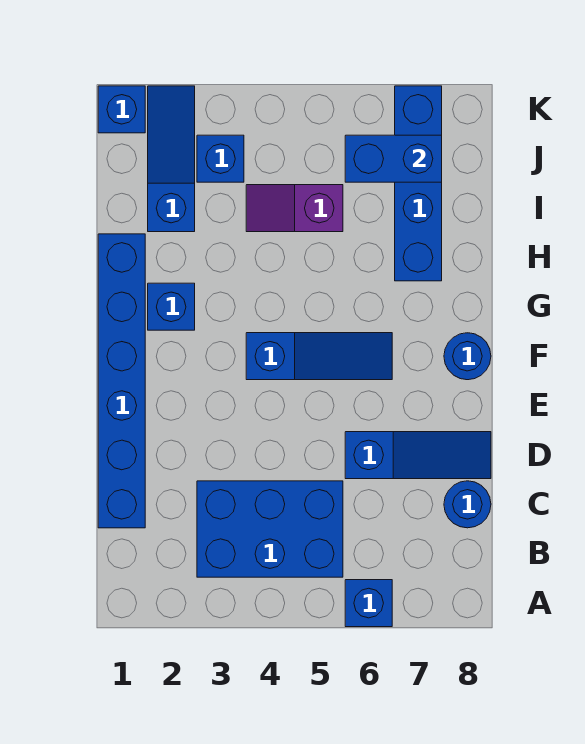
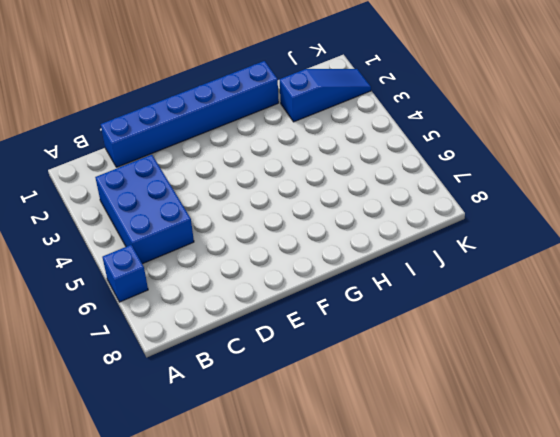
none -> blue round brick C8 level 1
none -> blue slope D6:D8 level 1 top 6
none -> blue slope F4:F6 level 1 top 4

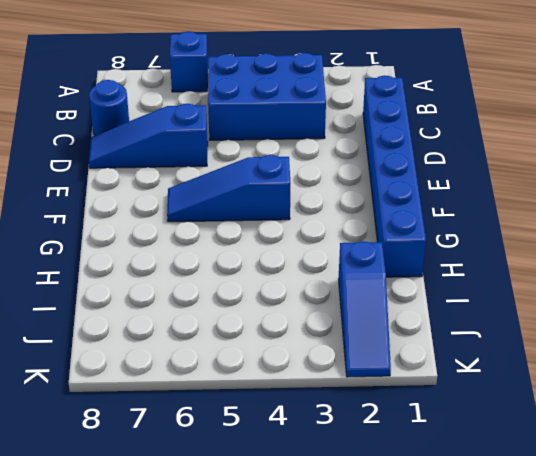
none -> blue round brick F8 level 1
none -> blue brick G2 level 1
none -> blue brick H7:K7 level 1

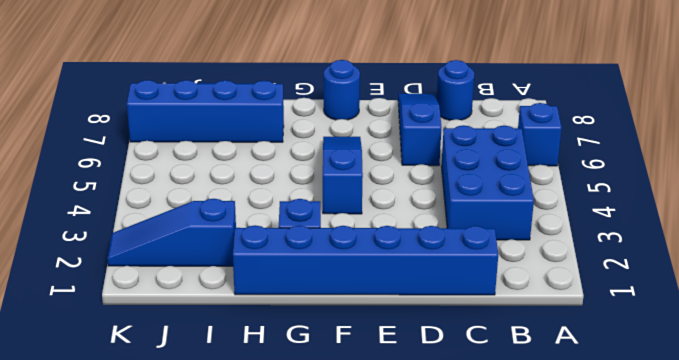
none -> purple slope I4:I5 level 1 top 5
none -> blue brick J3 level 1
none -> blue brick K1 level 1

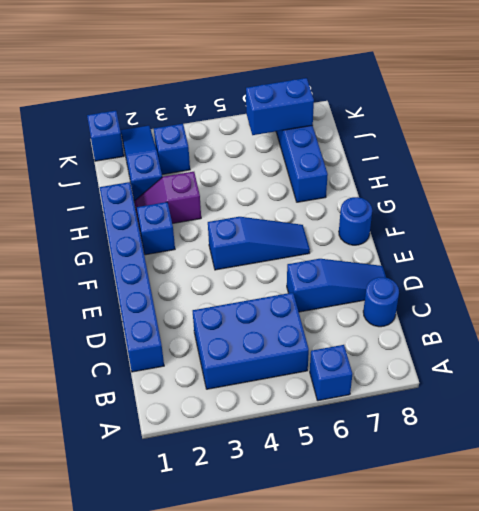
purple slope H2:H3 level 1 top 3 -> purple slope I4:I5 level 1 top 5

